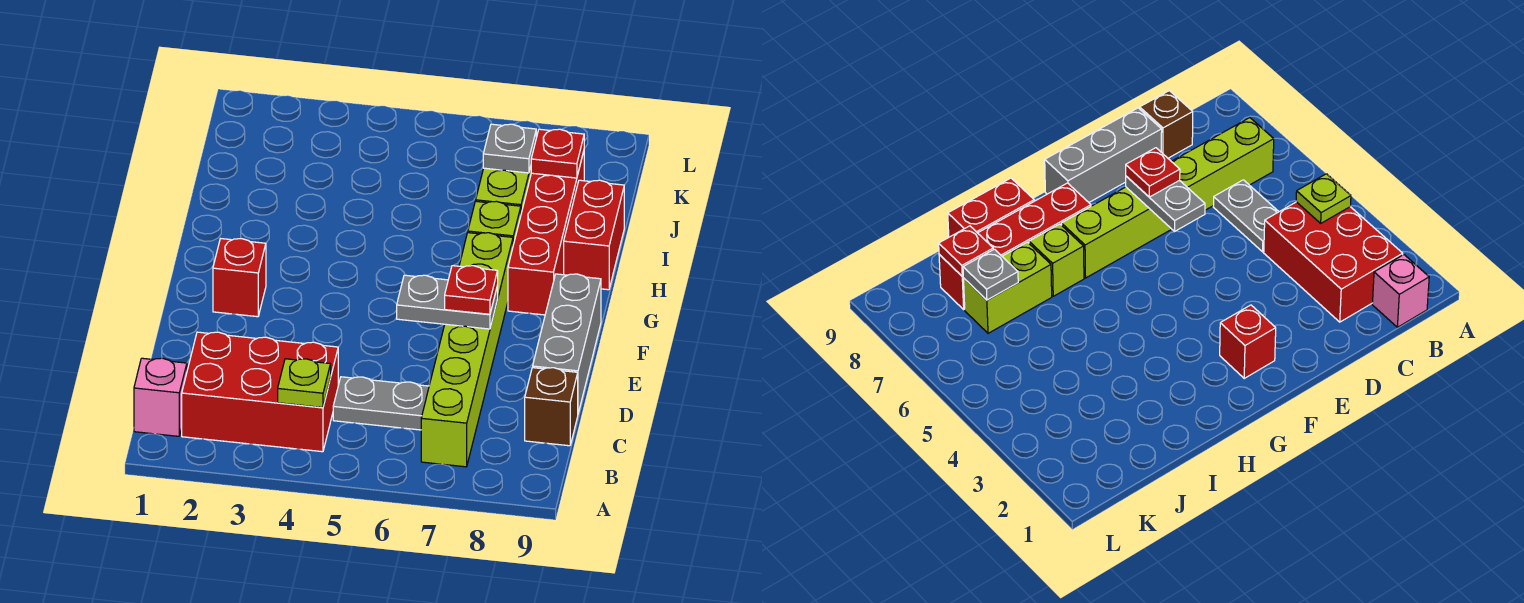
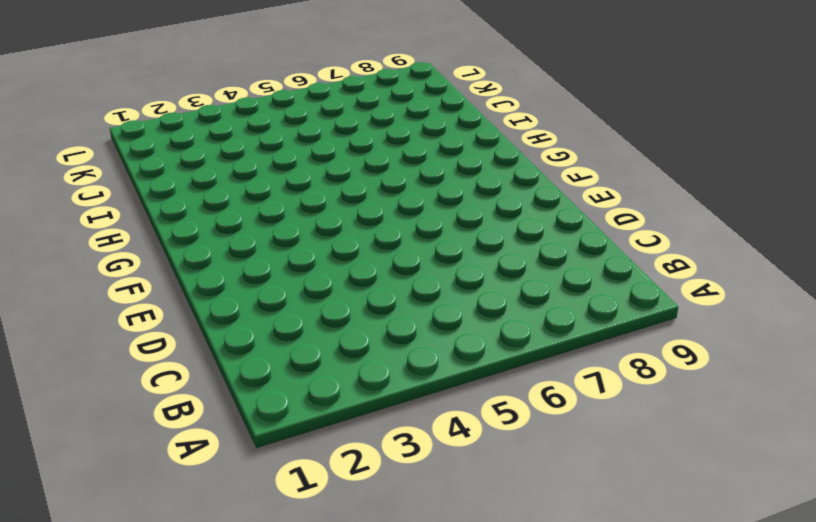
none -> pink brick B1 level 1
none -> red brick B2:C4 level 1
none -> lime brick B7:G7 level 1

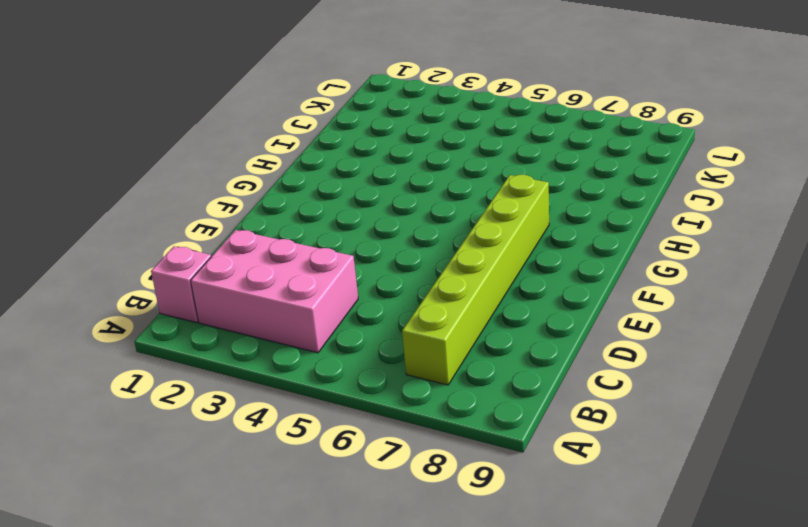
pink brick B2:C4 level 1 -> red brick B2:C4 level 1
none -> grey plate C5:C6 level 1
none -> brown brick C9 level 1
none -> grey brick D9:F9 level 1

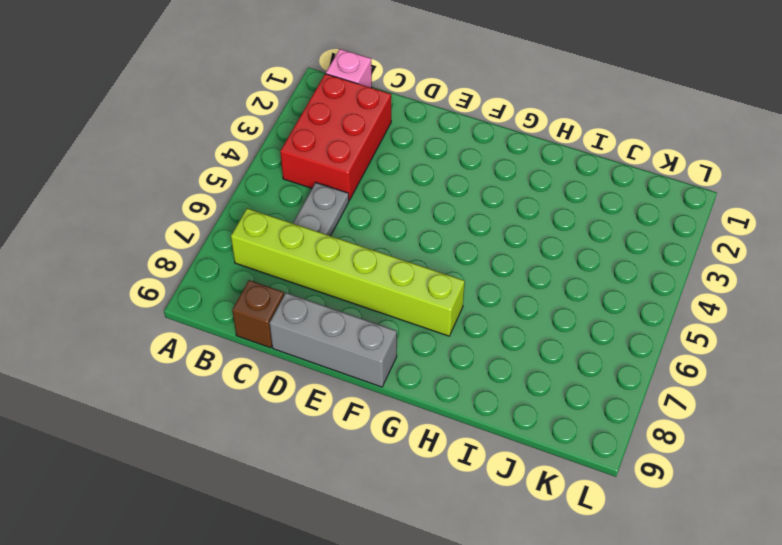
none -> red brick F2 level 1
none -> red brick G8:J8 level 1
none -> lime brick H7 level 1

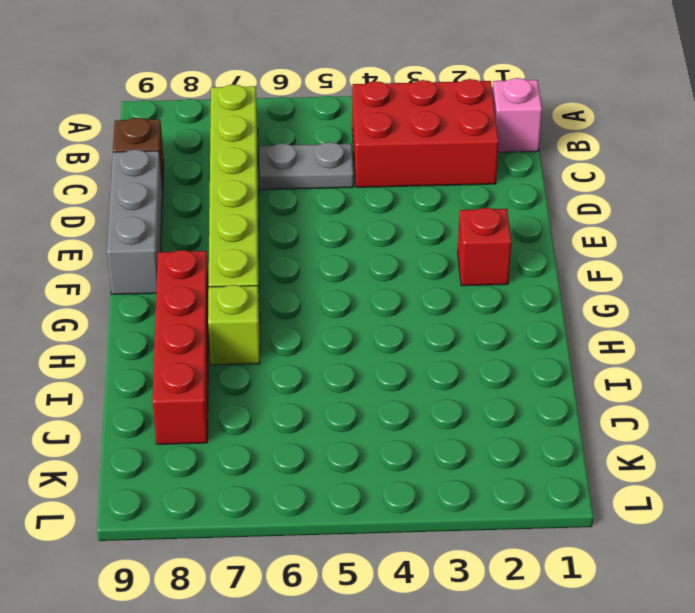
none -> red brick H9:I9 level 1
none -> lime brick I7:J7 level 1
none -> lime plate B4 level 2

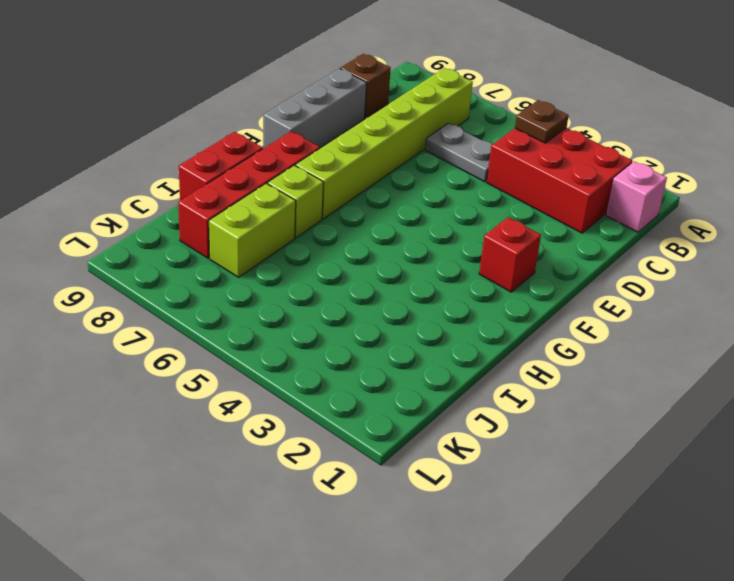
brown plate B4 level 2 -> lime plate B4 level 2
none -> grey plate E6:E7 level 2
none -> grey plate J7 level 2
none -> red plate J8 level 2

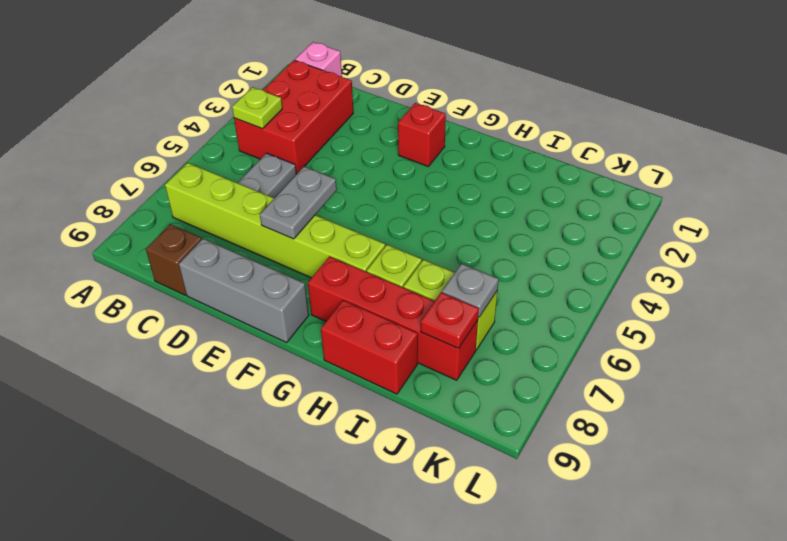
none -> red plate E7 level 3

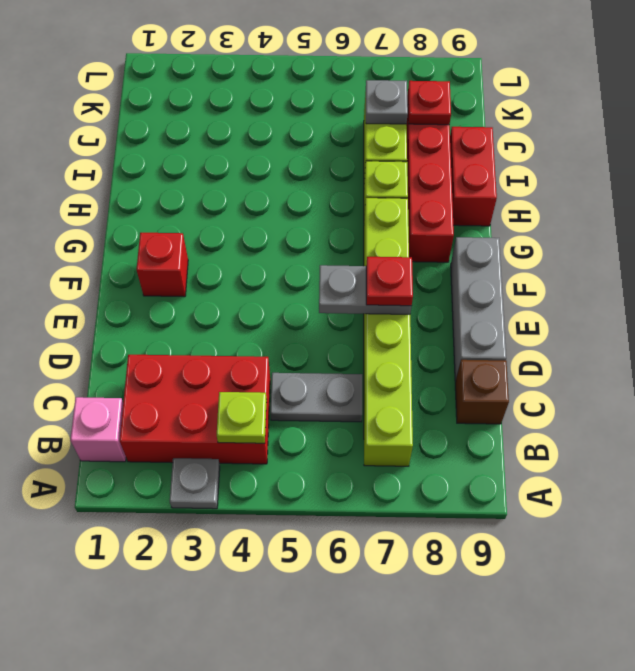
grey plate A3 level 1 -> none

